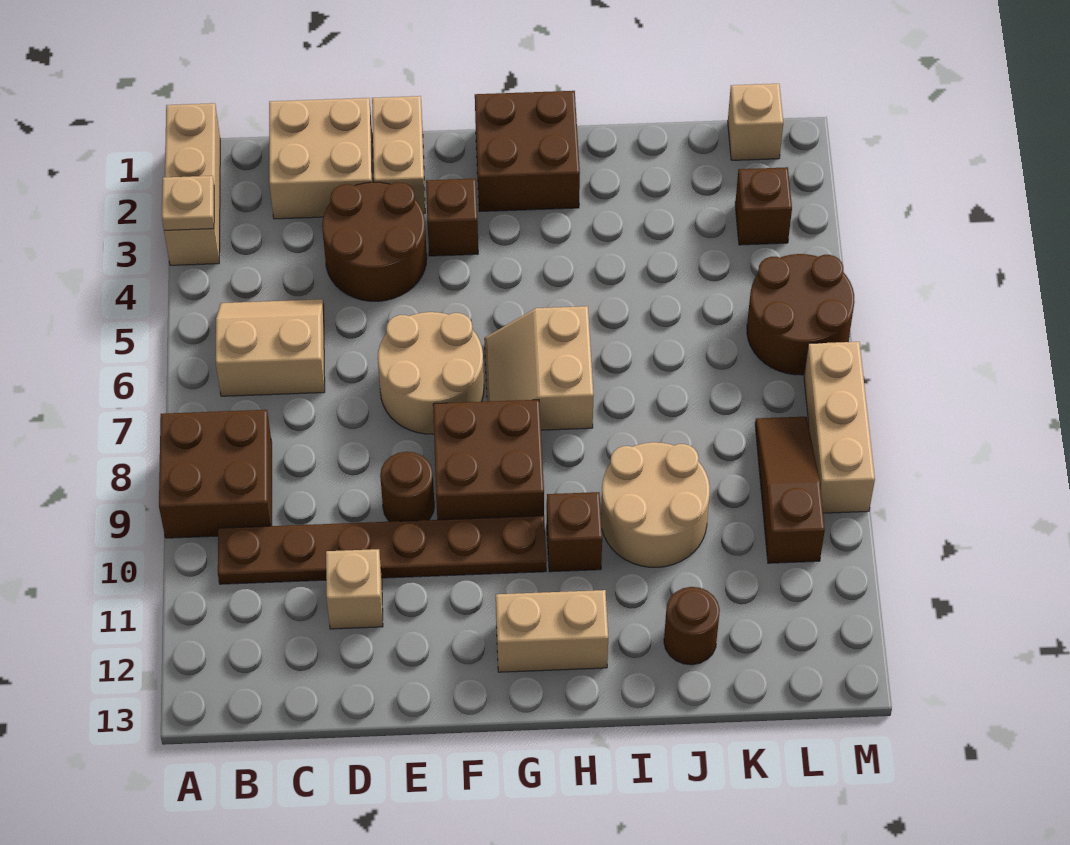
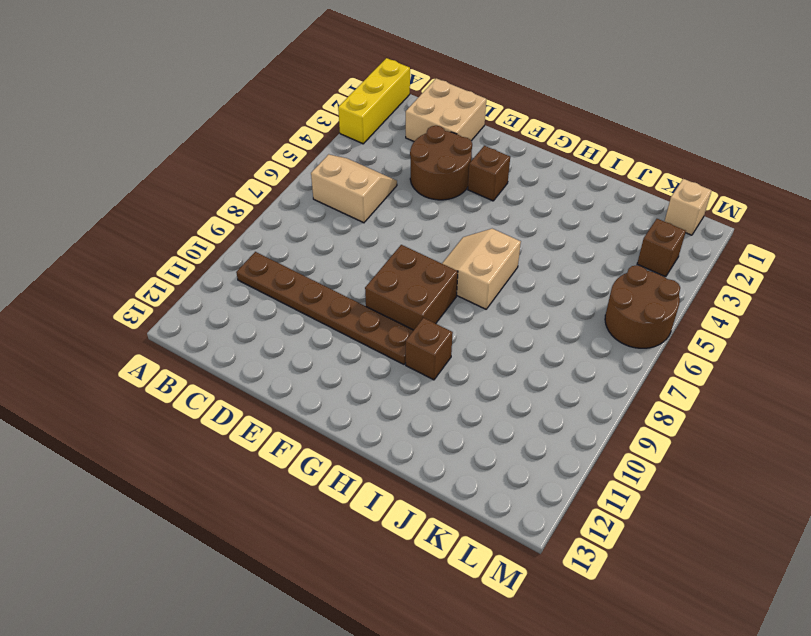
yellow brick A1:A3 level 1 -> tan brick A1:A3 level 1
none -> brown brick A8:B9 level 1
none -> tan brick D11 level 1
none -> tan brick E1:E2 level 1

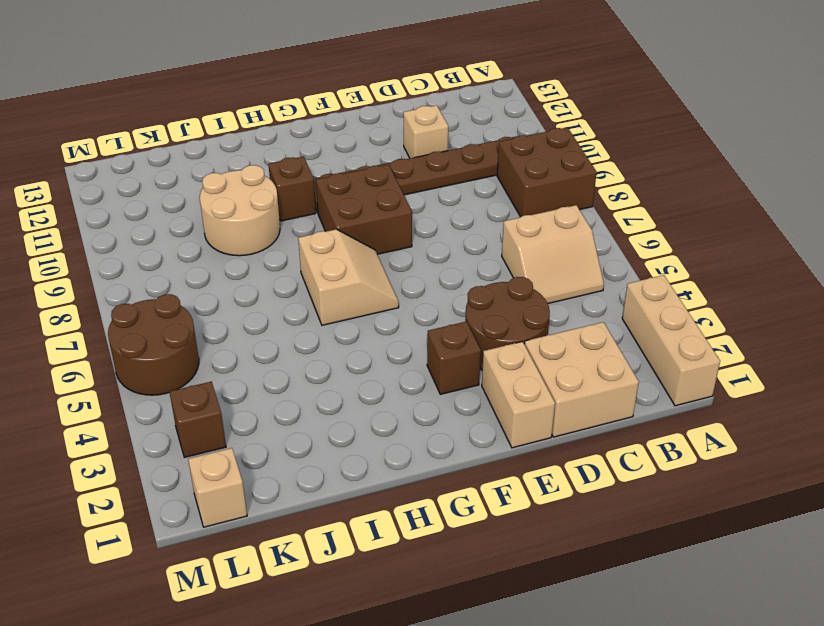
none -> tan round brick E6:F7 level 1
none -> brown round brick E9 level 1
none -> brown brick G1:H2 level 1

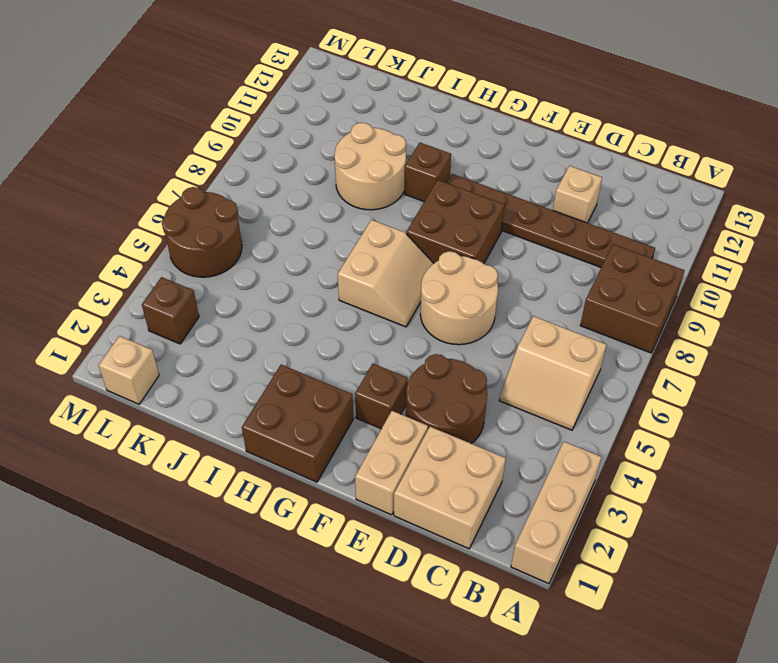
none -> brown round brick E9 level 1
none -> tan brick G12:H12 level 1
none -> brown round brick J12 level 1

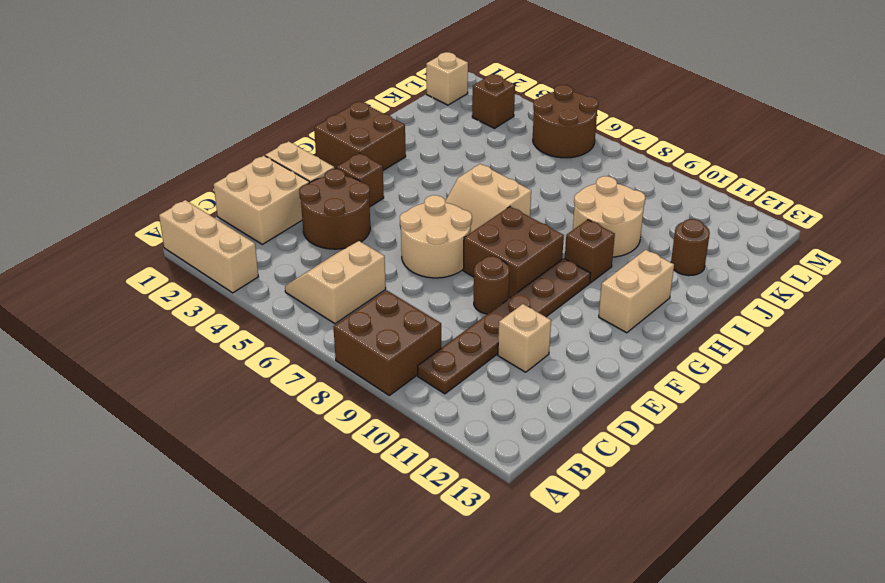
none -> brown slope L8:L10 level 1 top 10
none -> tan brick M7:M9 level 1
none -> tan plate A3 level 2

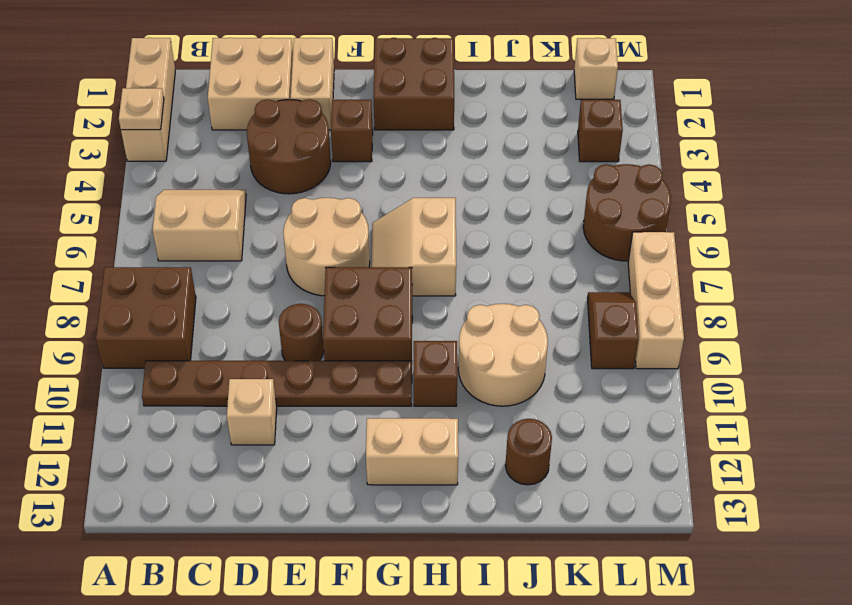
brown slope L8:L9 level 1 top 9 -> brown slope L8:L10 level 1 top 10

